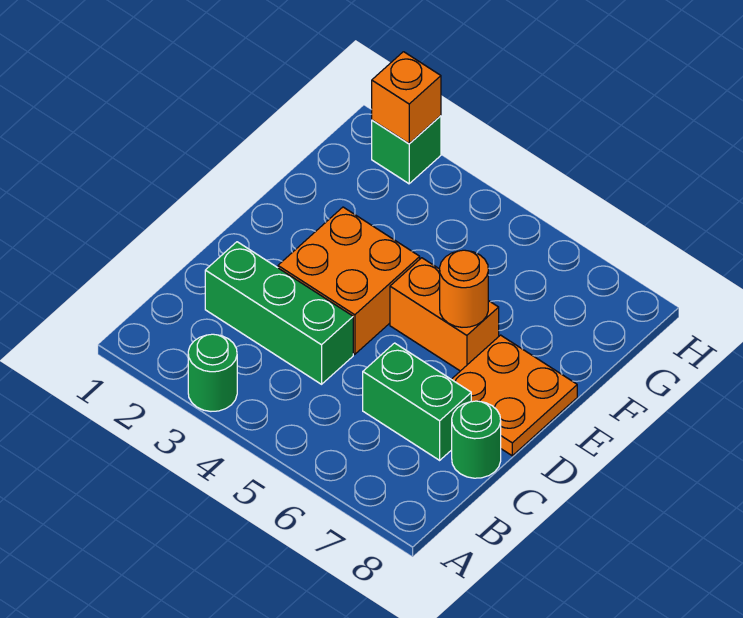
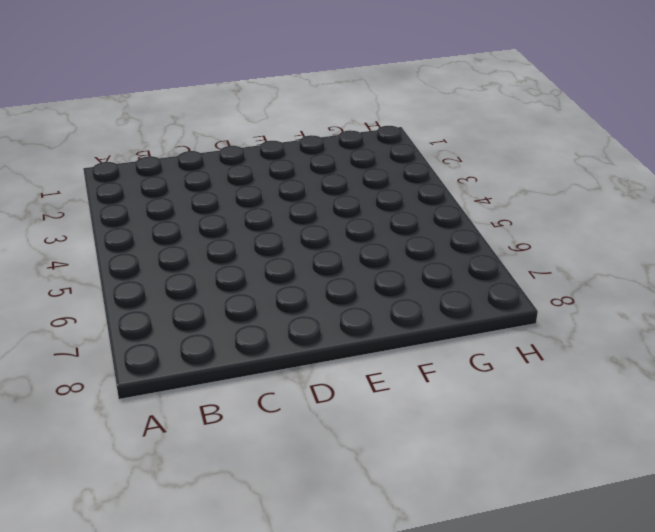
none -> green round brick A3 level 1
none -> green brick C2:C4 level 1

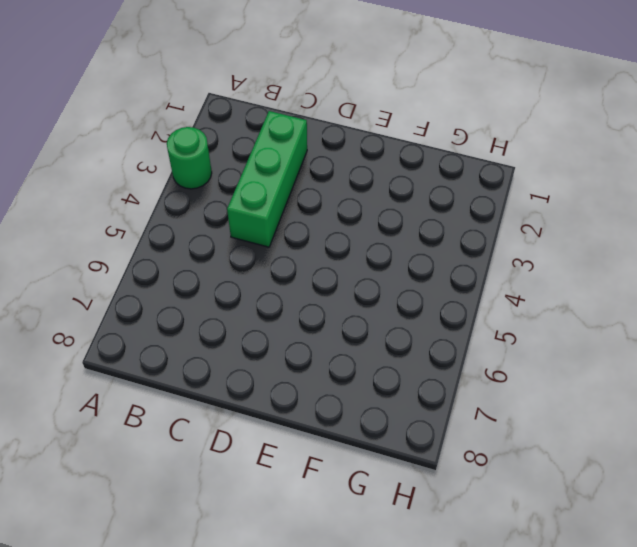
none -> green brick C6:C7 level 1
none -> green round brick C8 level 1

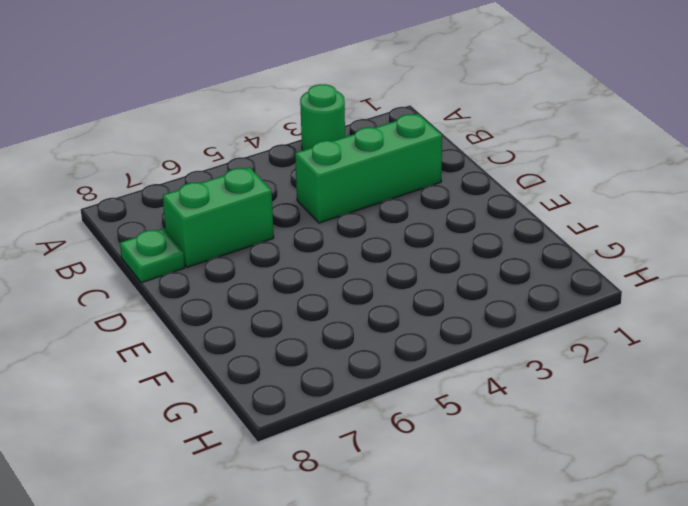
green plate C8 level 1 -> green round brick C8 level 1
none -> orange brick D3:E4 level 1
none -> orange plate D7:E8 level 1

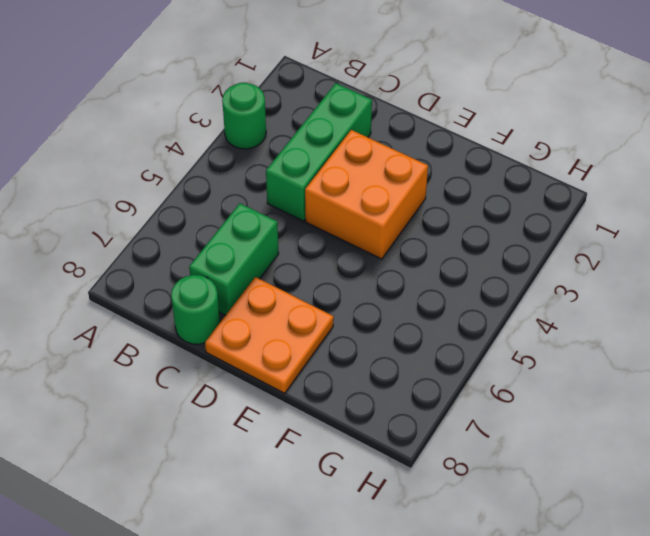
none -> orange brick E5:E6 level 1
none -> green brick H2 level 1

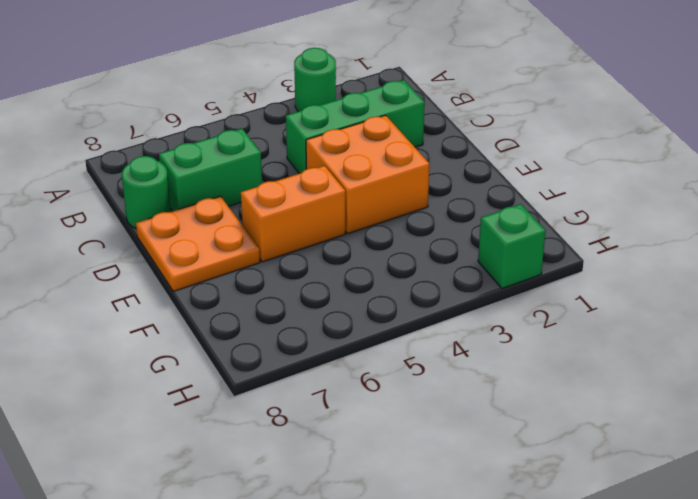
none -> orange round brick E6 level 2
none -> orange brick H2 level 2

